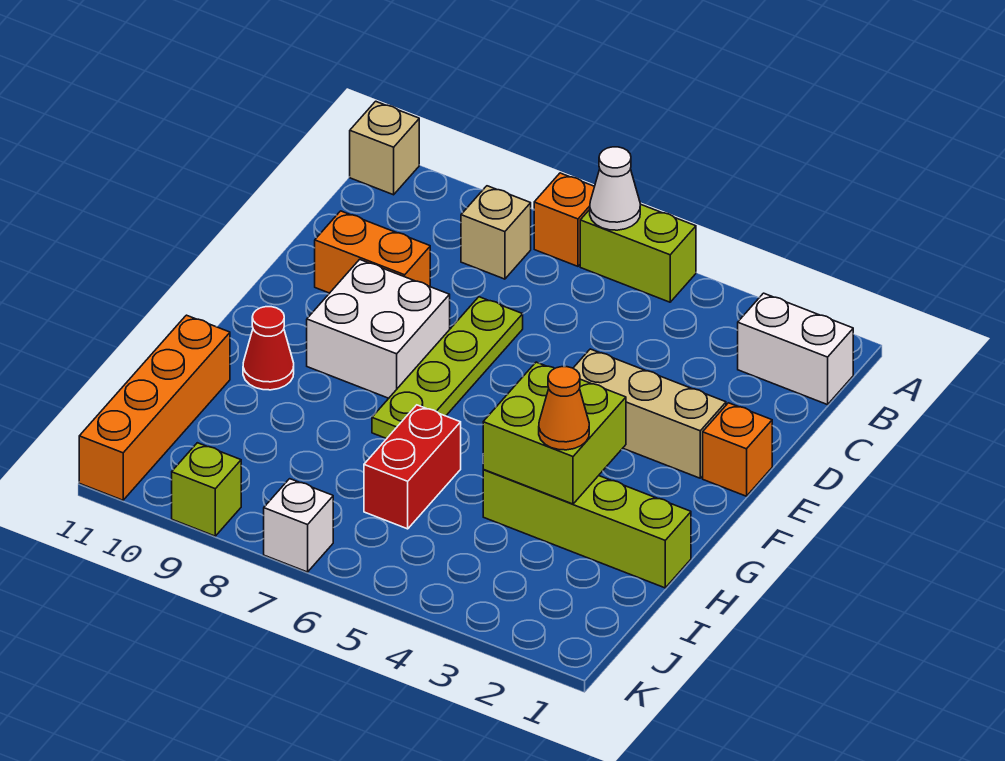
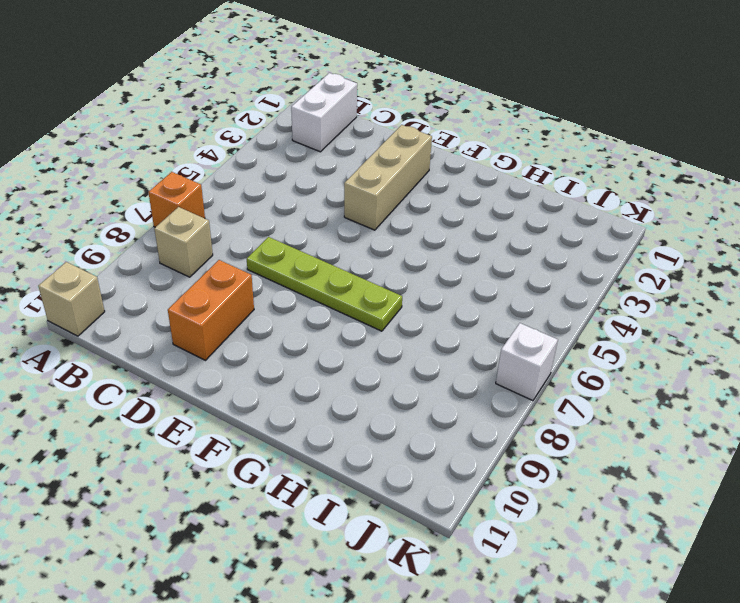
none -> lime brick A5:A6 level 1
none -> orange brick E1 level 1
none -> white brick E8:F9 level 1

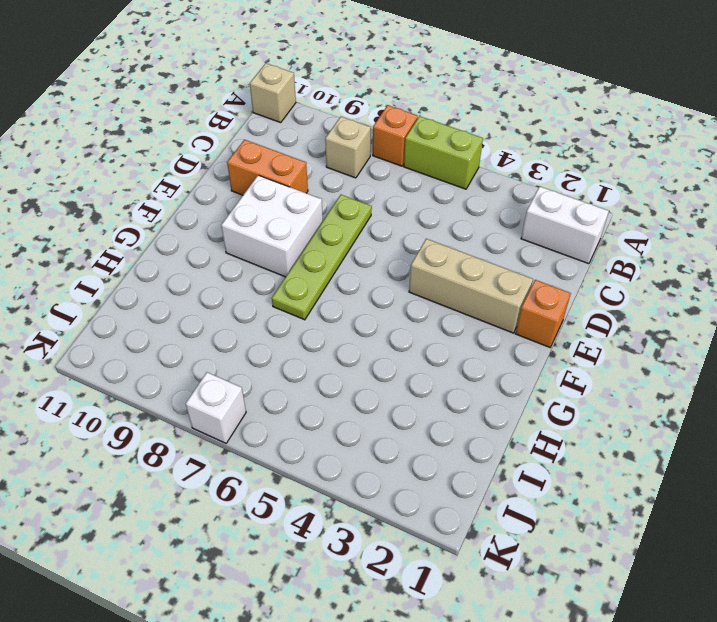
none -> red cone G10 level 1
none -> lime brick H1:H4 level 1
none -> red brick H6:I6 level 1

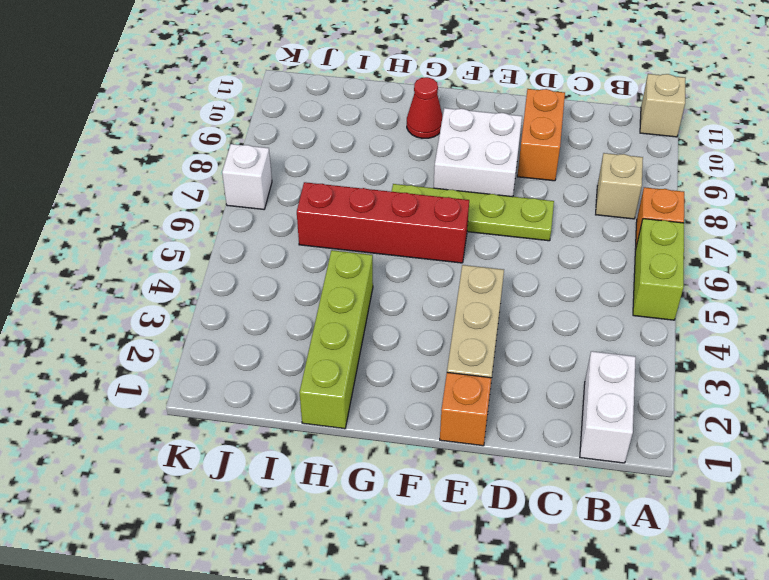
red brick F6:I6 level 1 -> red brick H6:I6 level 1
none -> orange brick H11:K11 level 1
none -> lime brick K9 level 1
none -> white cone A6 level 2

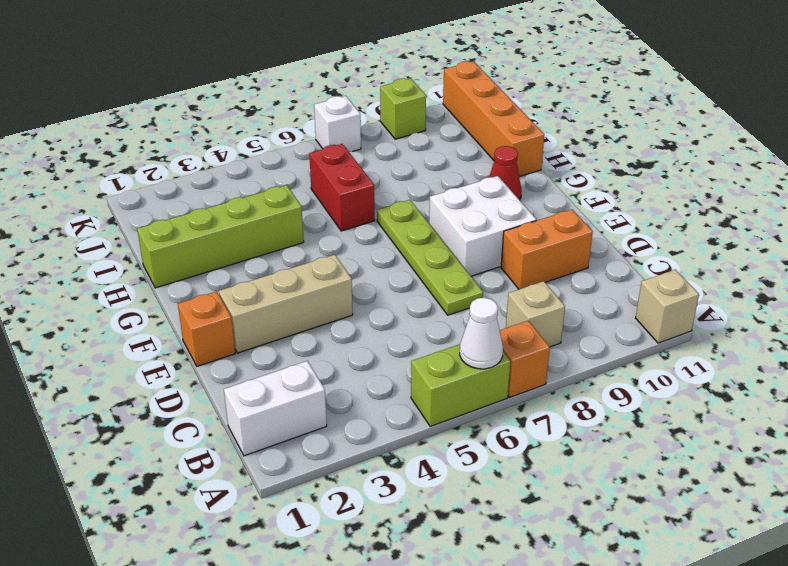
none -> lime brick G3:H4 level 2
none -> orange cone H3 level 3

